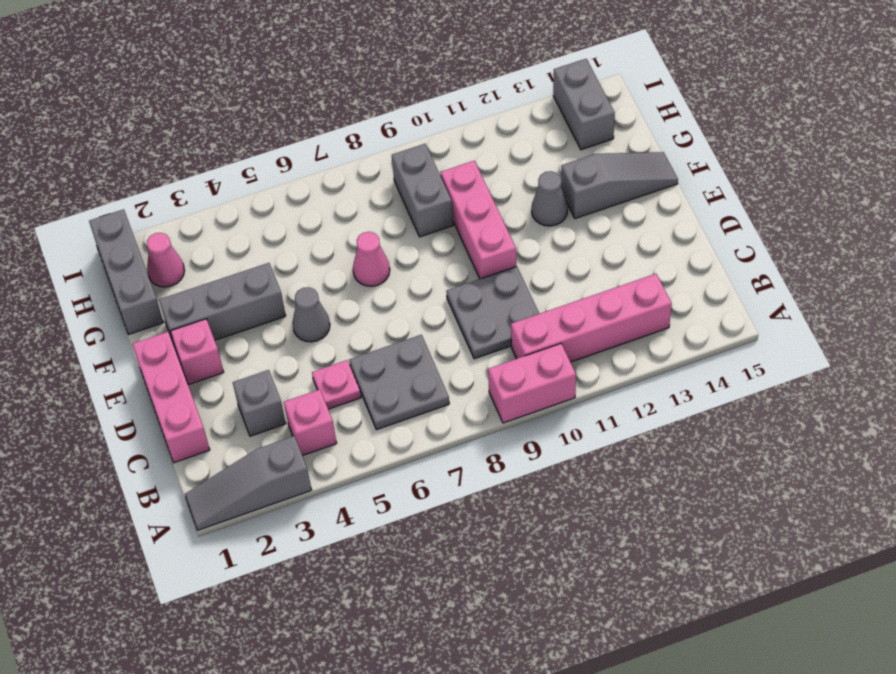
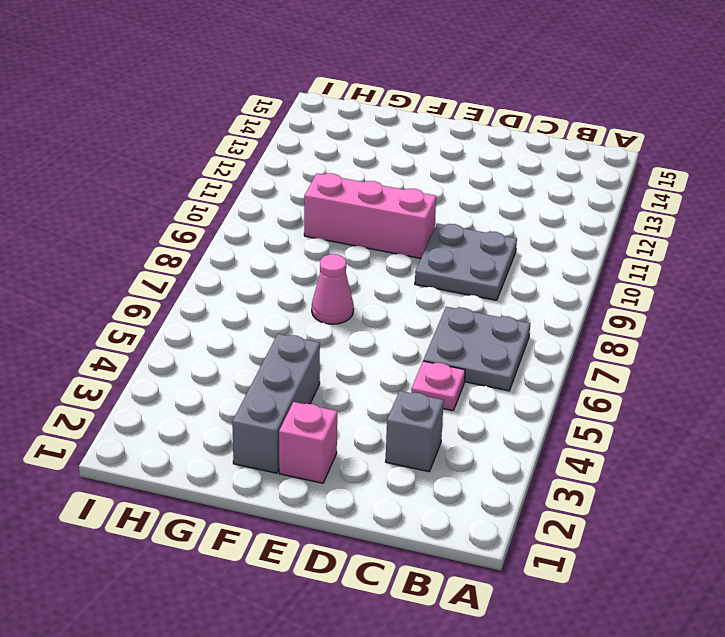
none -> grey slope A1:A3 level 1 top 3
none -> pink brick A9:A10 level 1
none -> pink brick B4 level 1

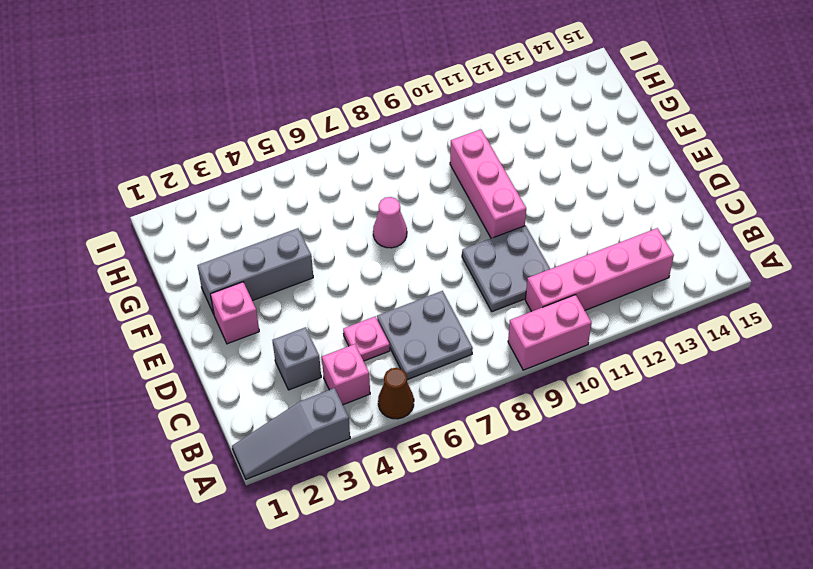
brown cone A5 level 1 -> none
none -> pink brick C1:E1 level 1
none -> grey cone E5 level 1
none -> grey cone F12 level 1

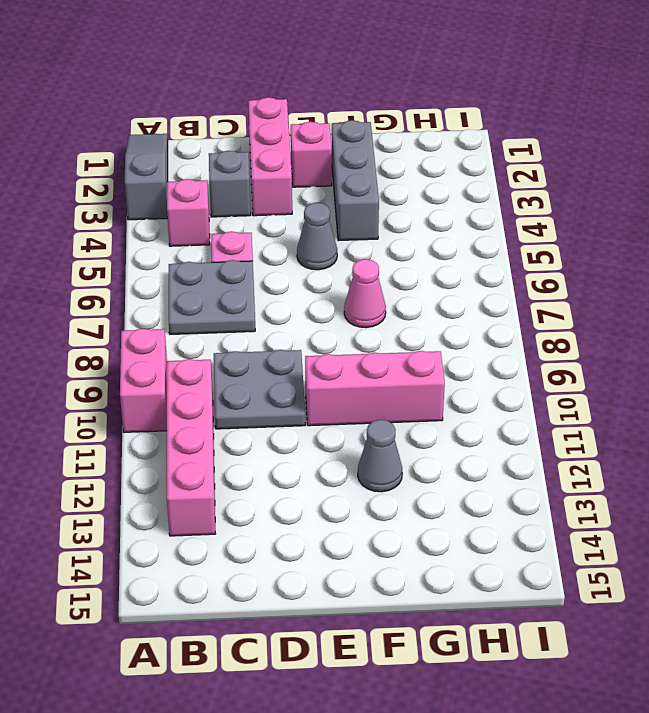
pink brick D1:D3 level 1 -> pink brick C1:E1 level 1
none -> grey slope F13:F15 level 1 top 13
none -> grey brick G1:I1 level 1
none -> grey brick G9:H9 level 1

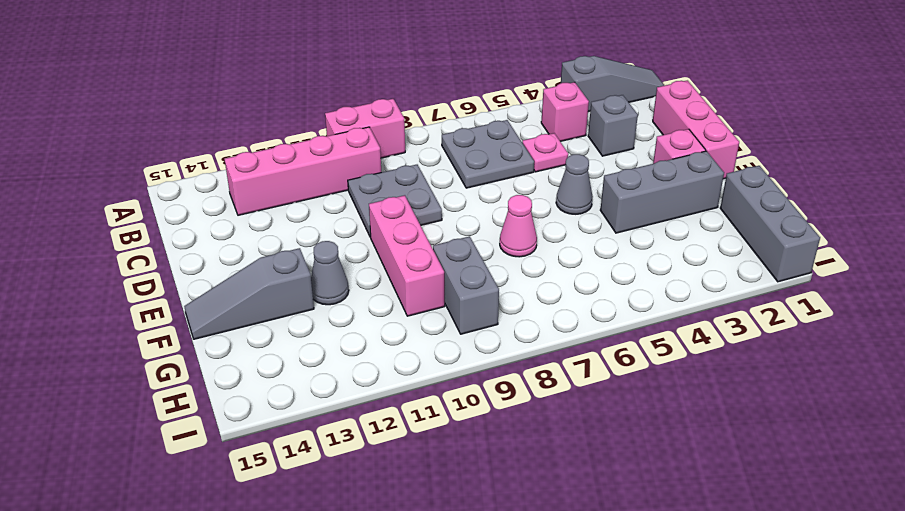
none -> pink cone H2 level 1
none -> grey brick H14:I14 level 1

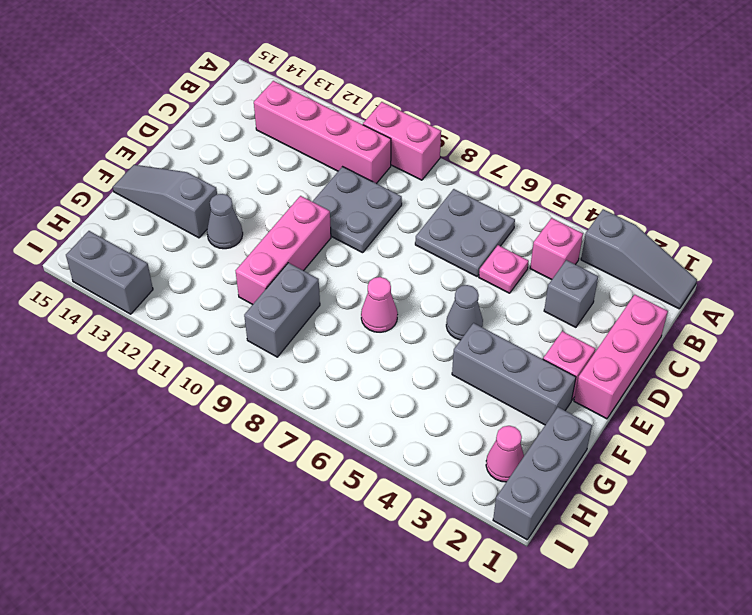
grey brick I13:I14 level 1 -> grey brick H14:I14 level 1

